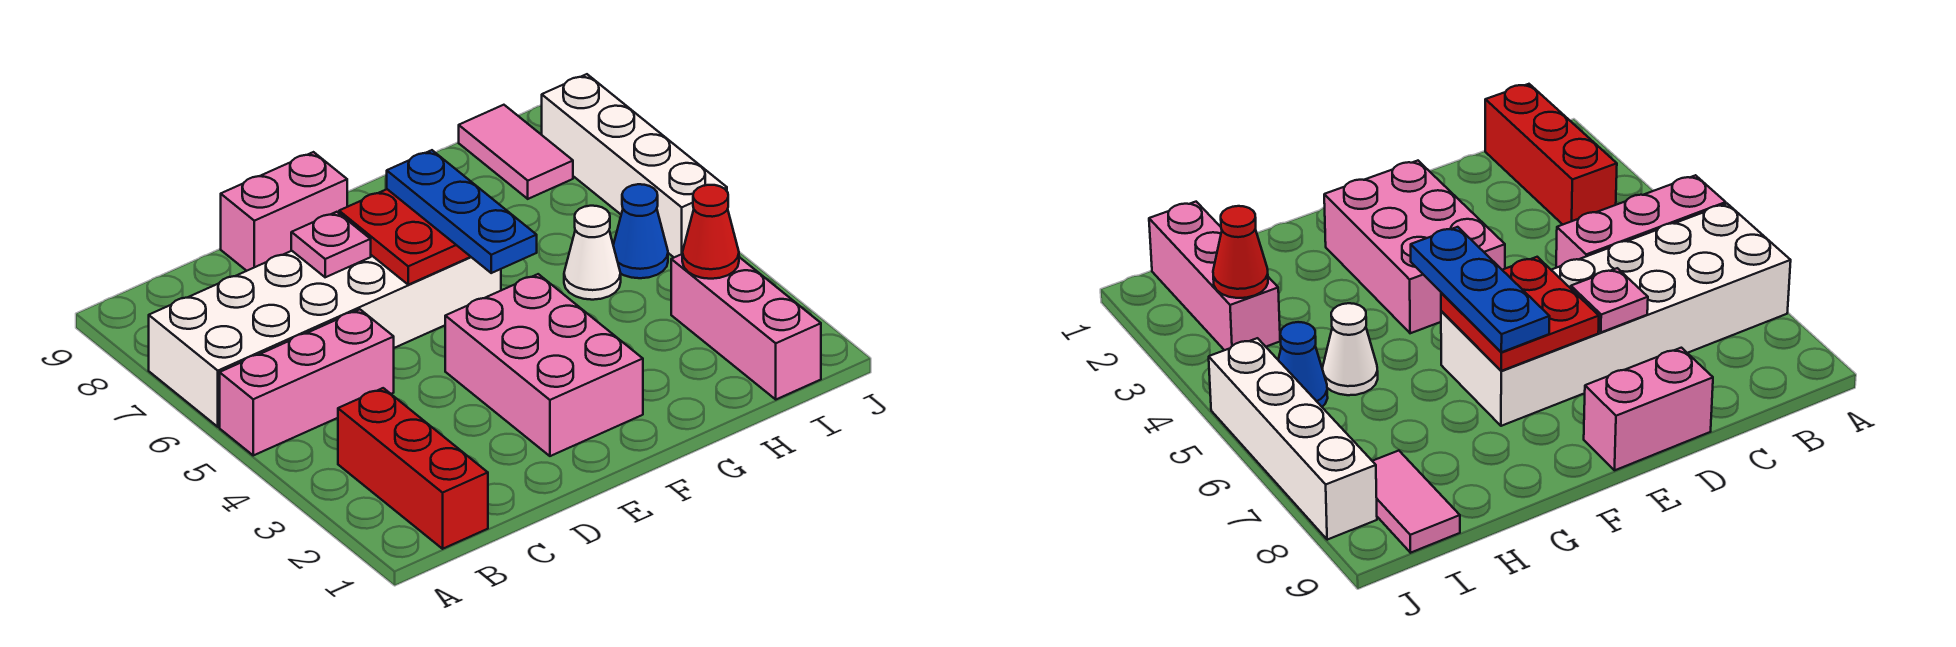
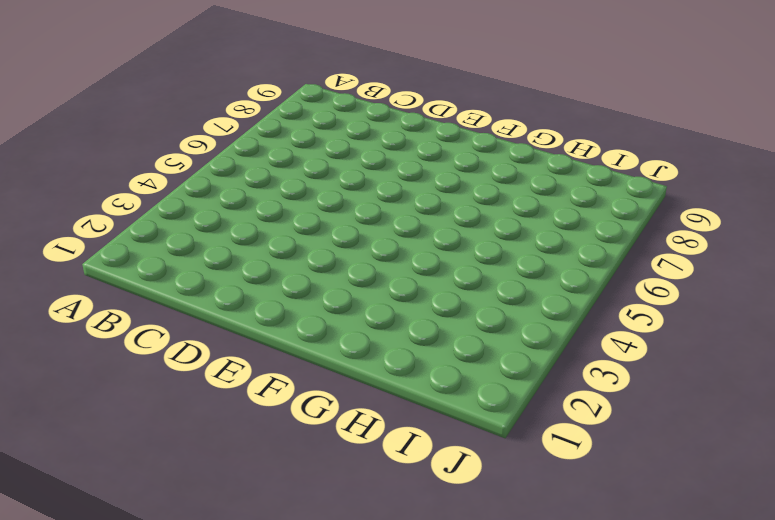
none -> pink brick A5:C5 level 1
none -> white brick A6:F7 level 1
none -> red brick B1:B3 level 1

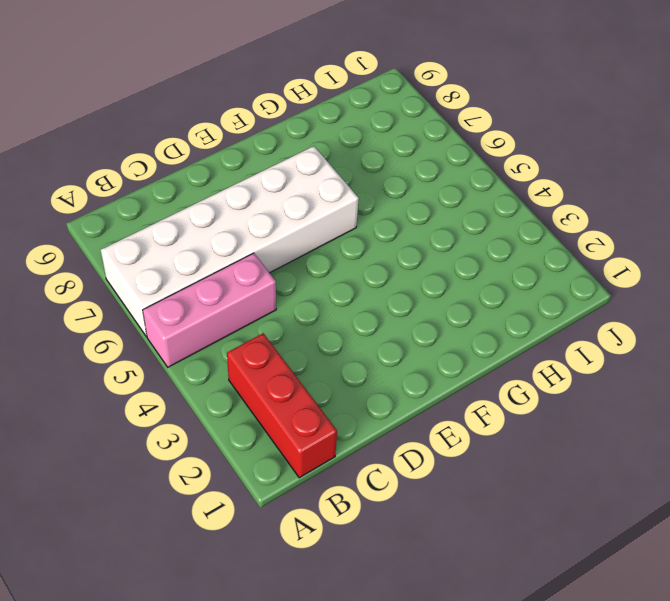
none -> pink brick D9:E9 level 1
none -> pink brick E2:F4 level 1
none -> white cone H5 level 1

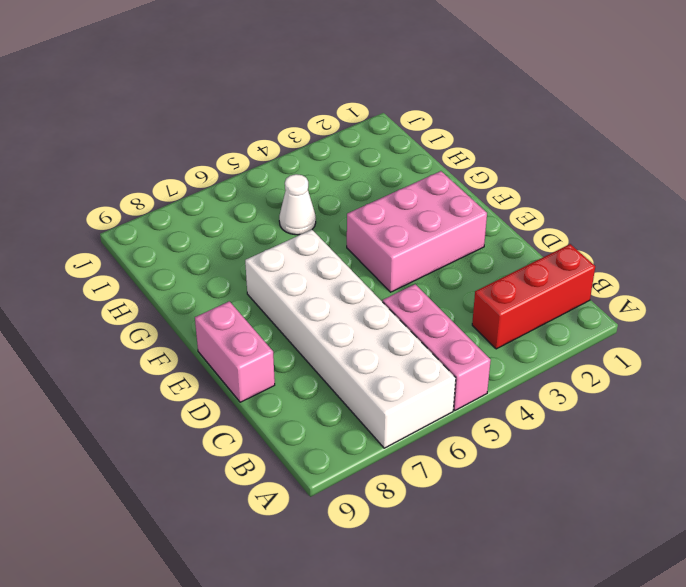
none -> pink brick I1:I3 level 1
none -> blue cone I5 level 1
none -> pink tile I8:I9 level 1

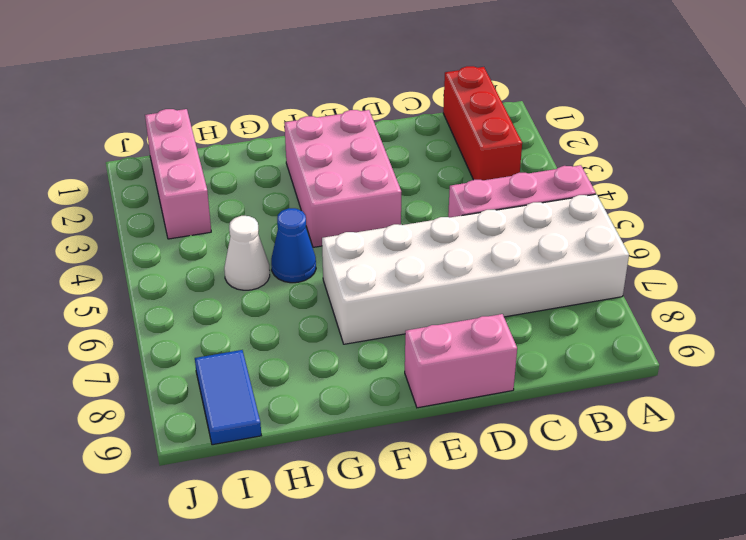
blue cone G5 level 1 -> blue cone I5 level 1
blue tile I8:I9 level 1 -> pink tile I8:I9 level 1
none -> white brick J5:J8 level 1
none -> pink plate D7 level 2
none -> red plate E6:F7 level 2

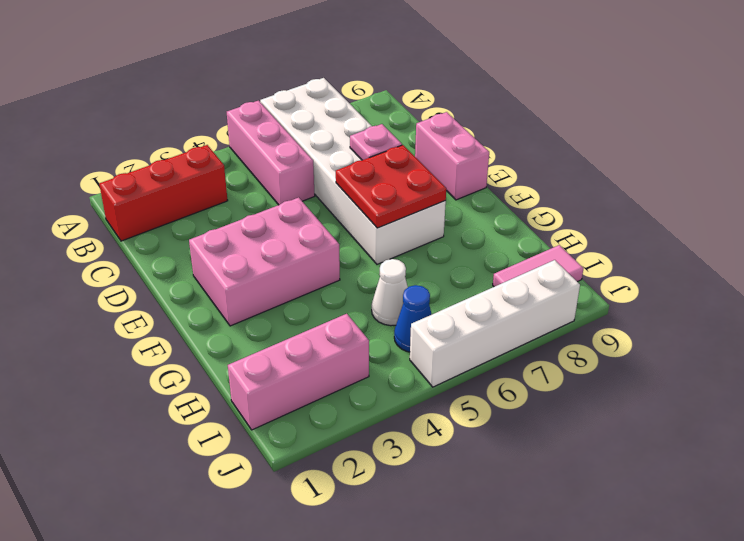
none -> red cone I3 level 2
none -> blue plate F5:F7 level 3

